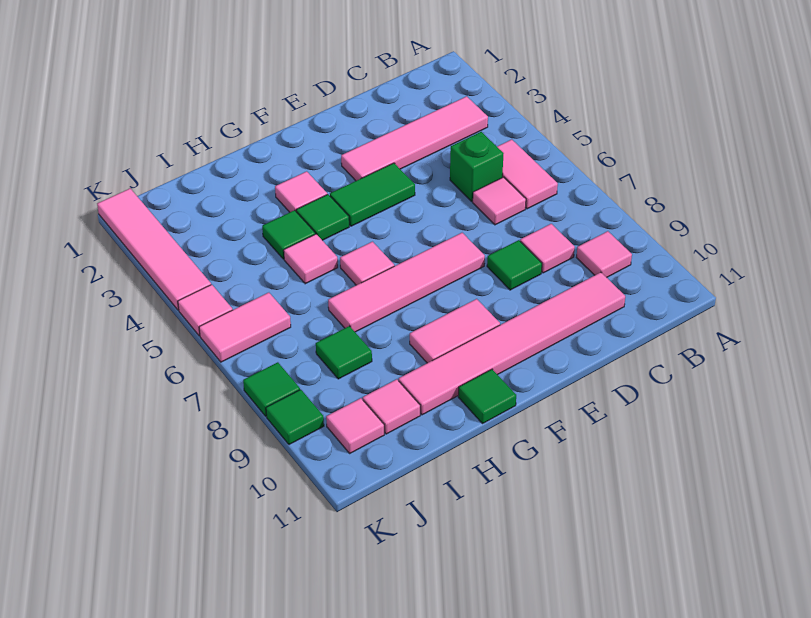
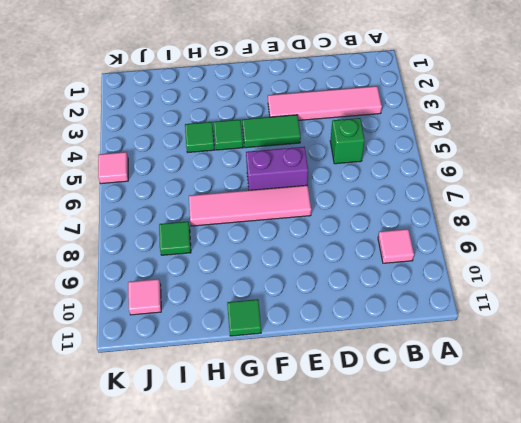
purple brick E6:F6 level 1 -> none
none -> pink tile B5:B6 level 1
none -> pink tile C6 level 1
none -> pink tile C8 level 1

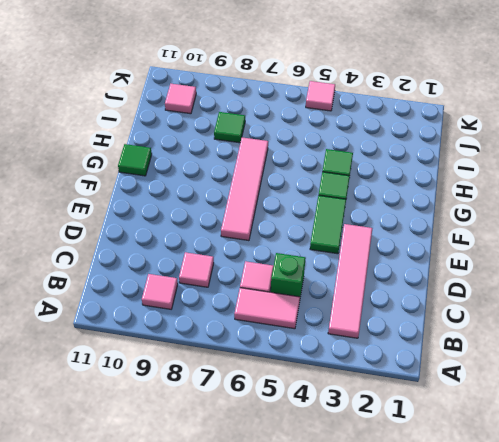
none -> pink tile C10:H10 level 1
none -> green tile D8 level 1
none -> pink tile F9:G9 level 1

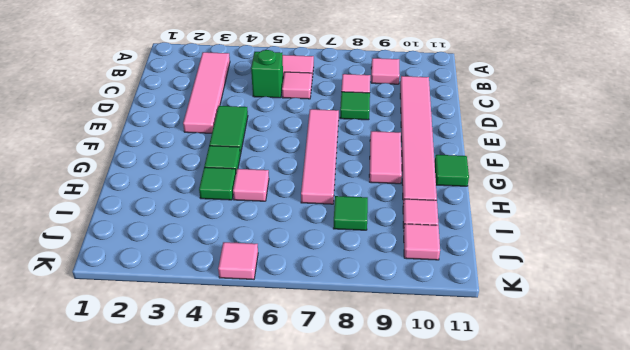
none -> pink tile G3 level 1
none -> pink tile G6 level 1
none -> pink tile J6:K6 level 1

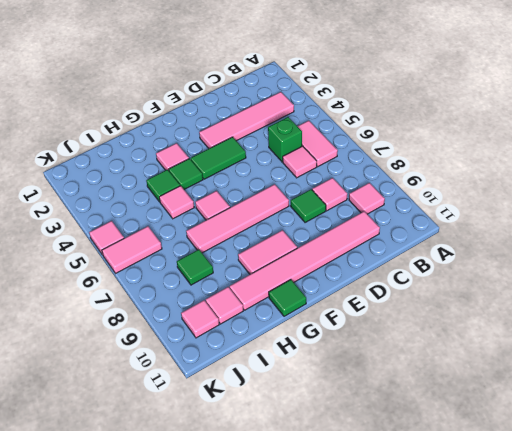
none -> pink tile K1:K4 level 1
none -> green tile K8 level 1
none -> green tile K9 level 1

